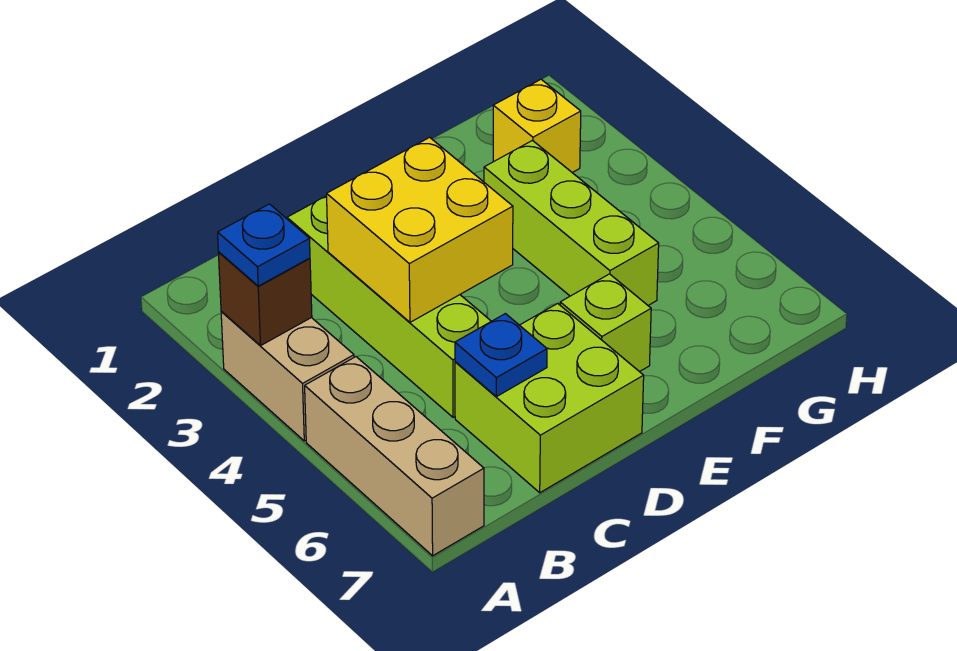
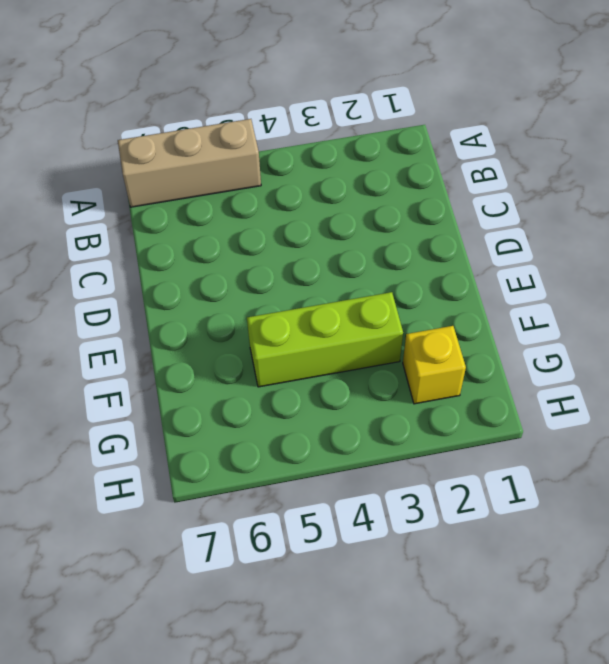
none -> tan brick A3:A4 level 1
none -> lime brick C2:C5 level 1

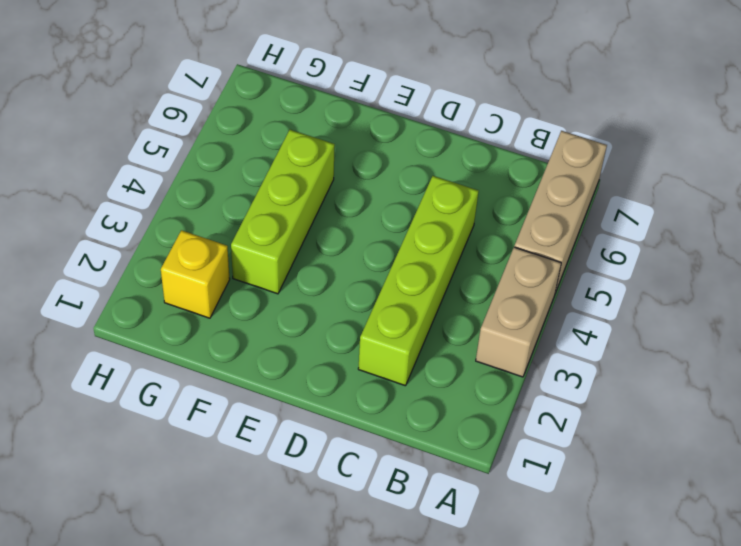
none -> lime brick C6:D7 level 1
none -> lime brick E6 level 1

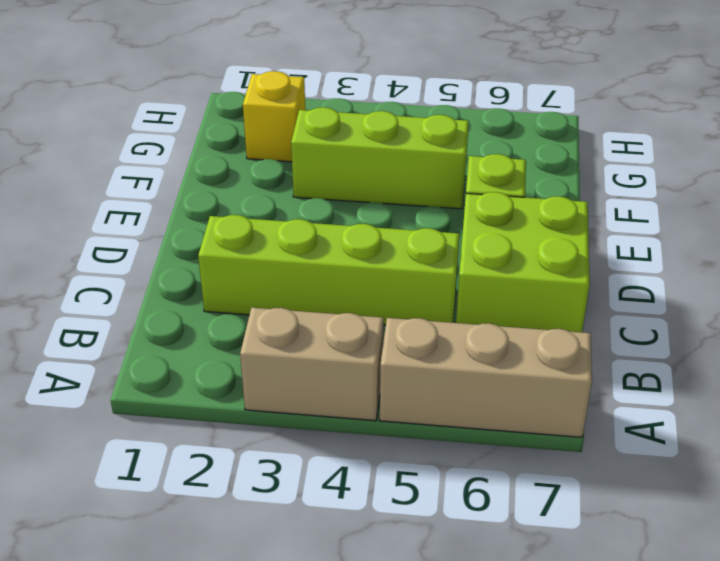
none -> brown brick A3 level 2
none -> yellow brick C3:D4 level 2

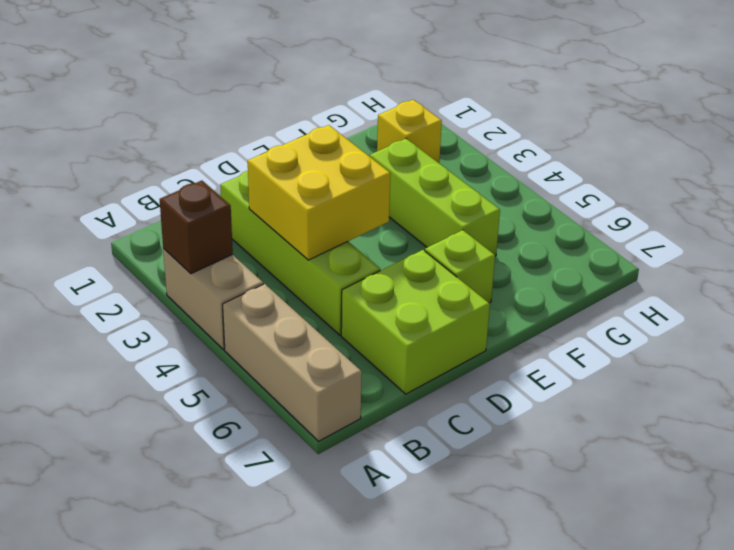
none -> blue plate C6 level 2
none -> blue plate A3 level 3

